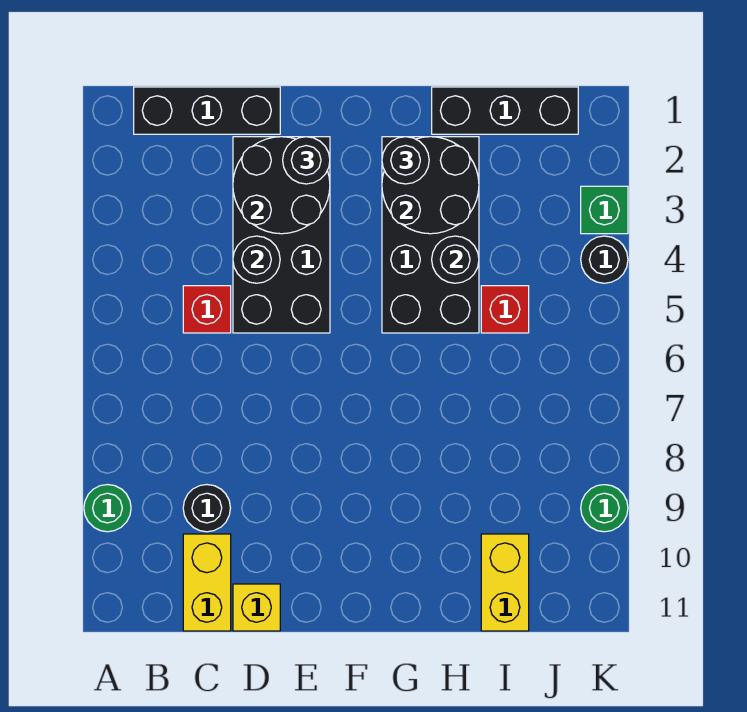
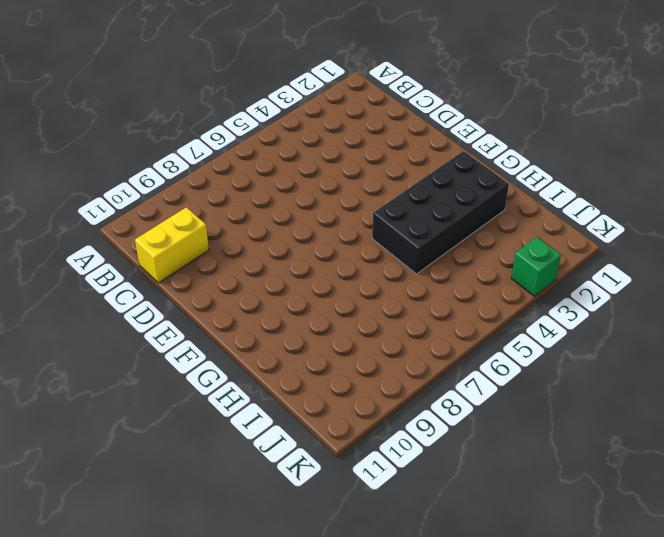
none -> green round brick A9 level 1
none -> black brick B1:D1 level 1
none -> red brick C5 level 1

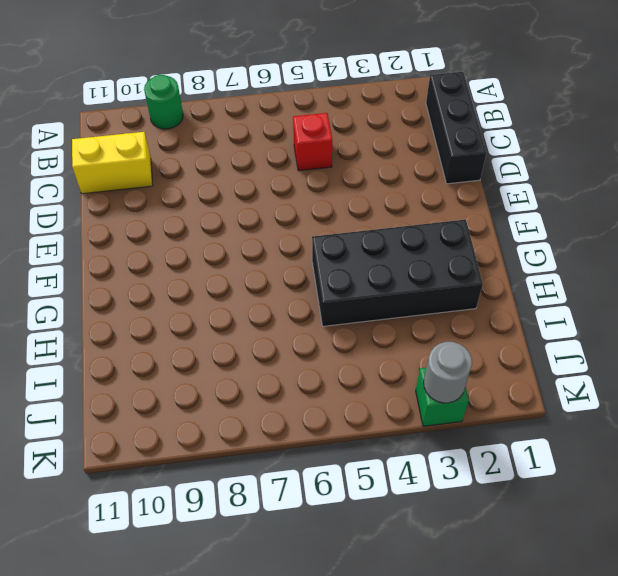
grey round brick K3 level 2 -> none
none -> black round brick C9 level 1
none -> black brick D2:E5 level 1
none -> yellow brick D11 level 1

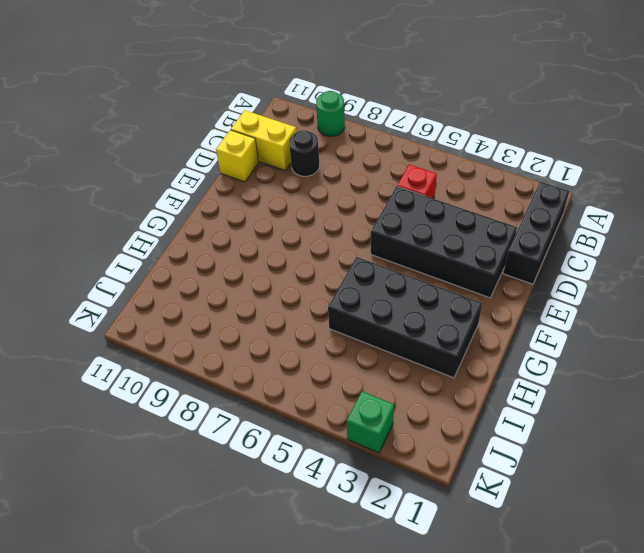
none -> black brick H1:J1 level 1
none -> red brick I5 level 1
none -> yellow brick I10:I11 level 1

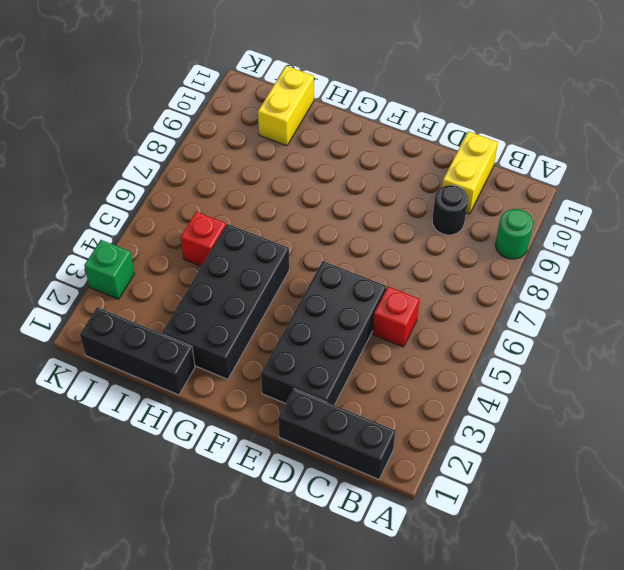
none -> yellow brick D11 level 1
none -> black round brick K4 level 1
none -> green round brick K9 level 1

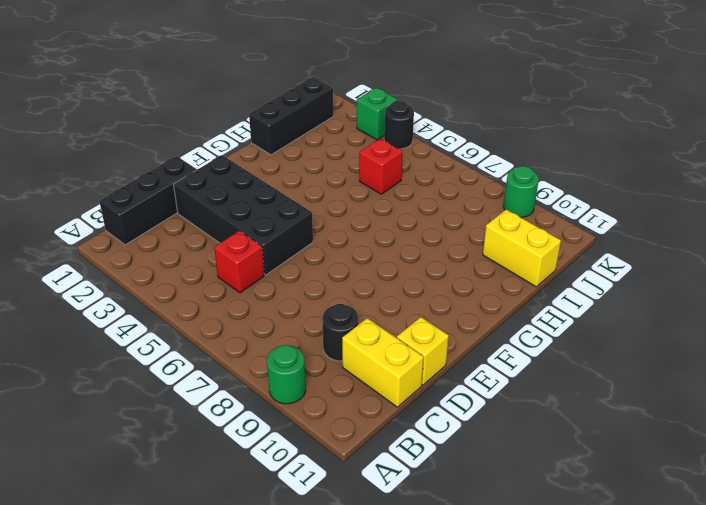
none -> black brick G2:H5 level 1
none -> black round brick D2:E3 level 2
none -> black round brick D4 level 2

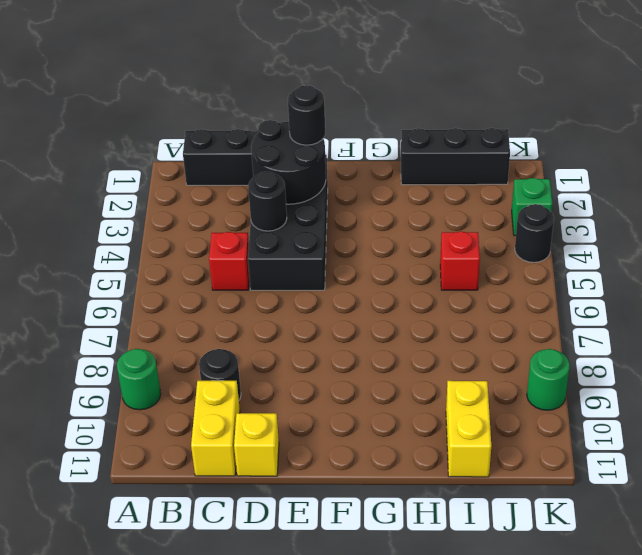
none -> black brick G2:H5 level 1
none -> black round brick G2:H3 level 2
none -> black round brick H4 level 2

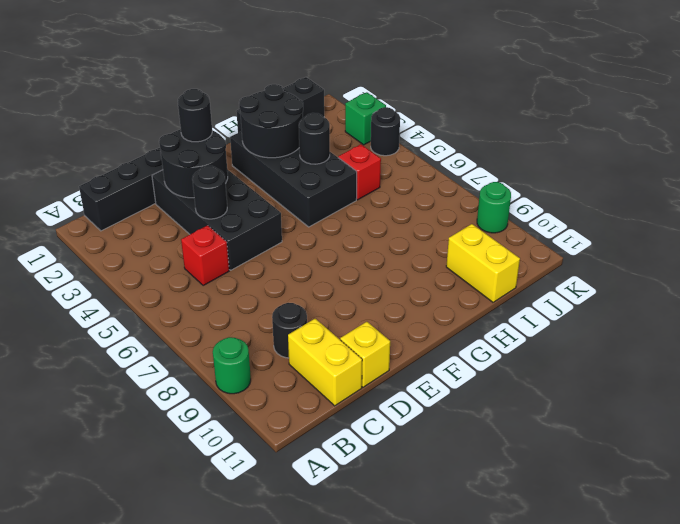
none -> black round brick G2 level 3

